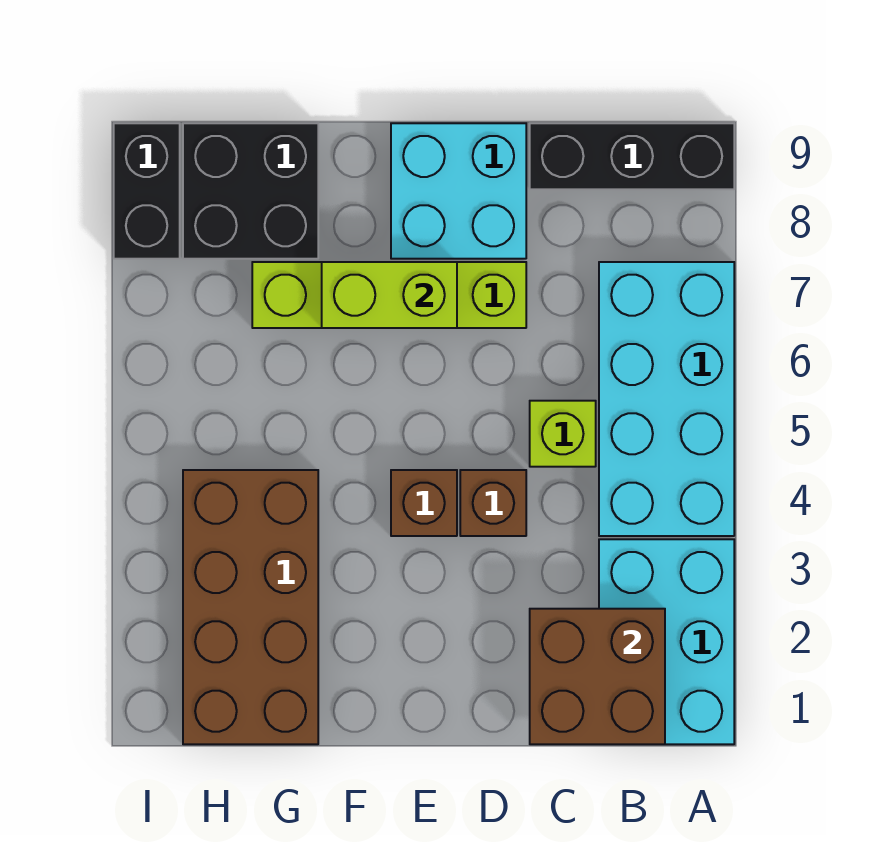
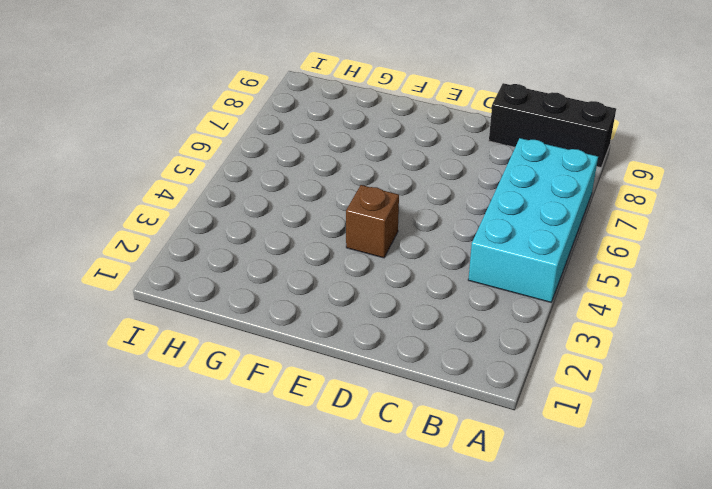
none -> cyan brick A1:B3 level 1
none -> lime brick C5 level 1
none -> brown brick D4 level 1

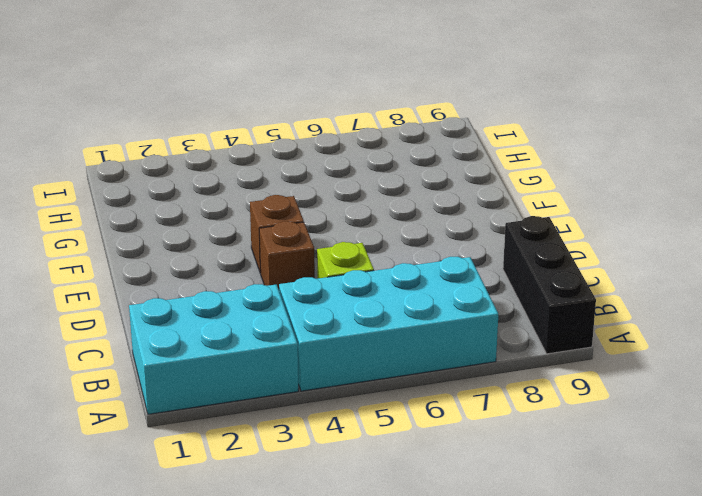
none -> lime brick D7:G7 level 1
none -> cyan brick D8:E9 level 1
none -> brown brick G1:H4 level 1

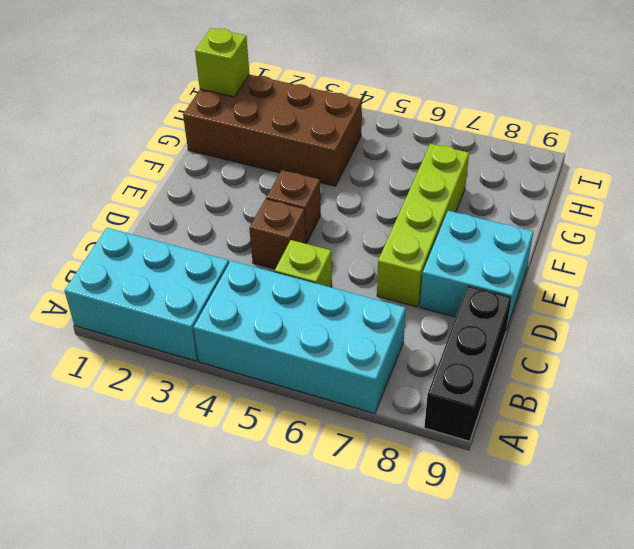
lime brick H1 level 2 -> none
none -> black brick G8:H9 level 1
none -> black brick I8:I9 level 1
none -> brown brick B1:C2 level 2

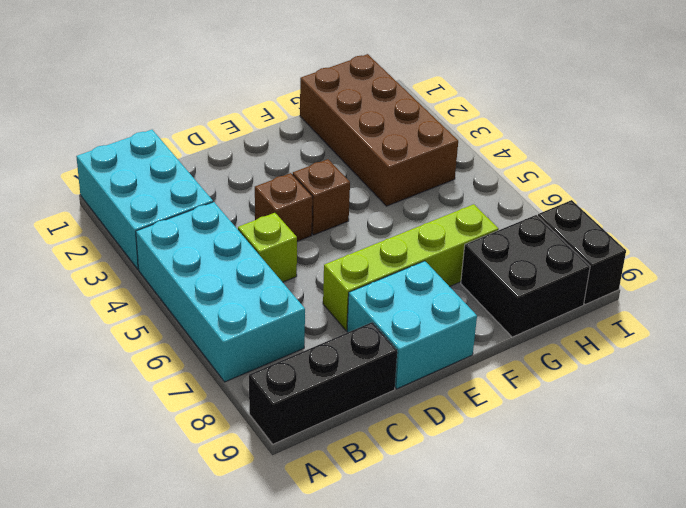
none -> brown brick B1:C2 level 2
none -> lime brick E7:F7 level 2

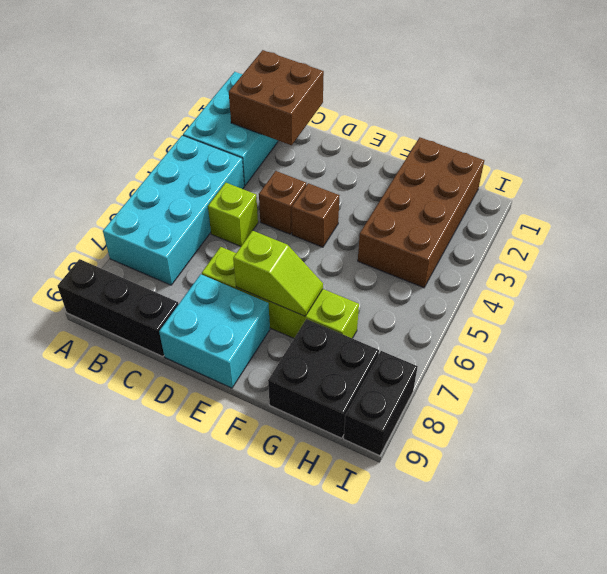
lime slope E7:F7 level 2 top E -> lime brick E7:F7 level 2

